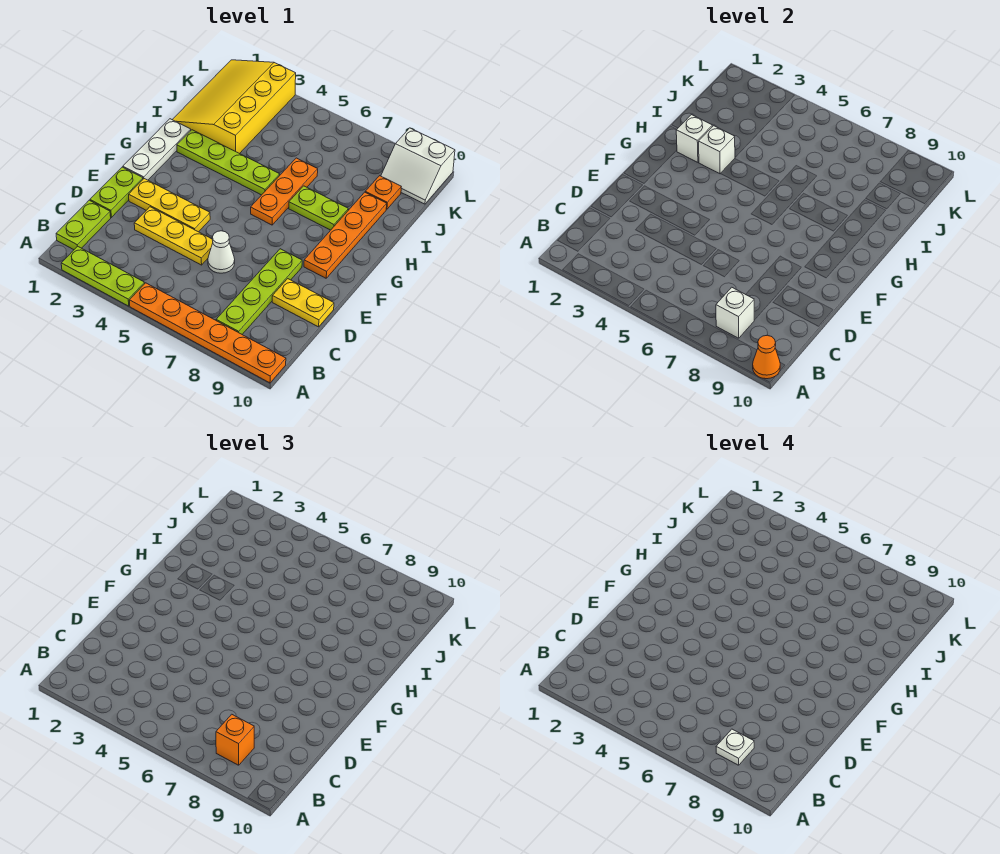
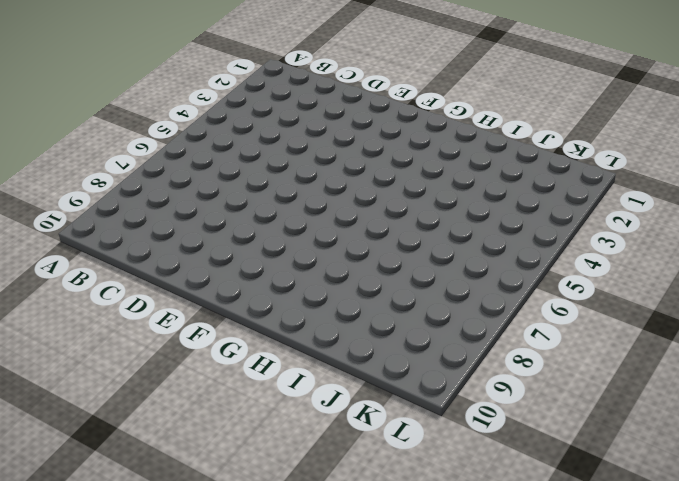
none -> lime plate A2:A4 level 1
none -> orange plate A5:A10 level 1
none -> lime plate B1:C1 level 1

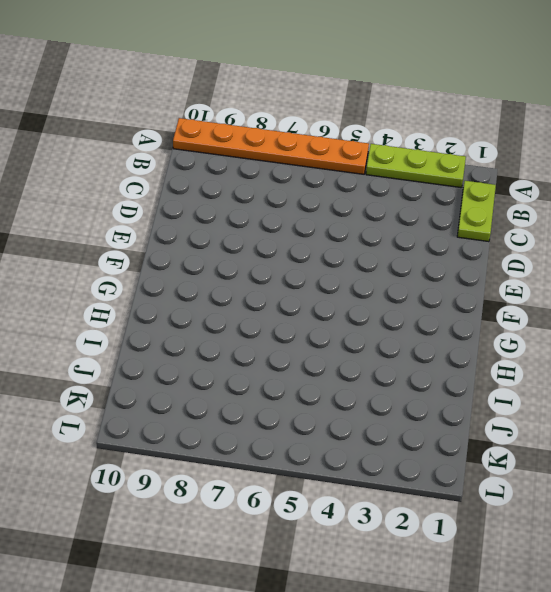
none -> lime plate B8:E8 level 1
none -> lime plate D1:E1 level 1
none -> yellow plate D3:D5 level 1

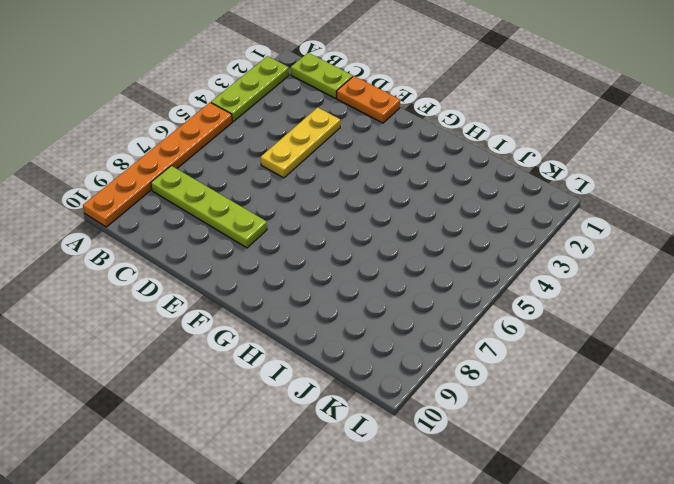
orange plate D1:E1 level 1 -> lime plate D1:E1 level 1
none -> white cone D6 level 1
none -> yellow plate D9:D10 level 1
none -> yellow plate E2:E4 level 1

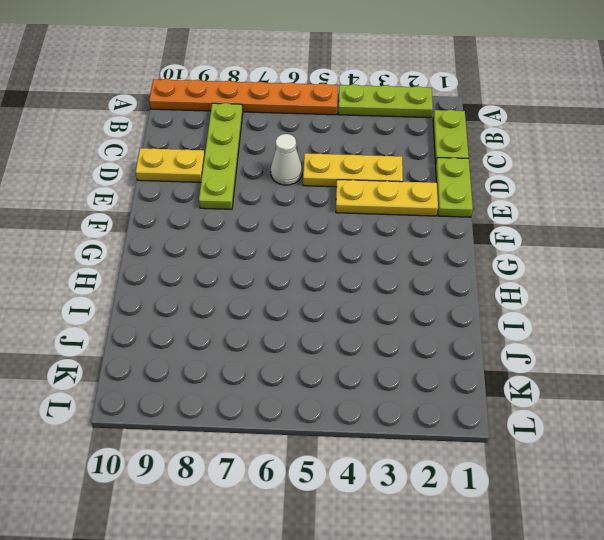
none -> white plate F1:H1 level 1
none -> orange plate F9:I9 level 1
none -> orange plate G6:I6 level 1

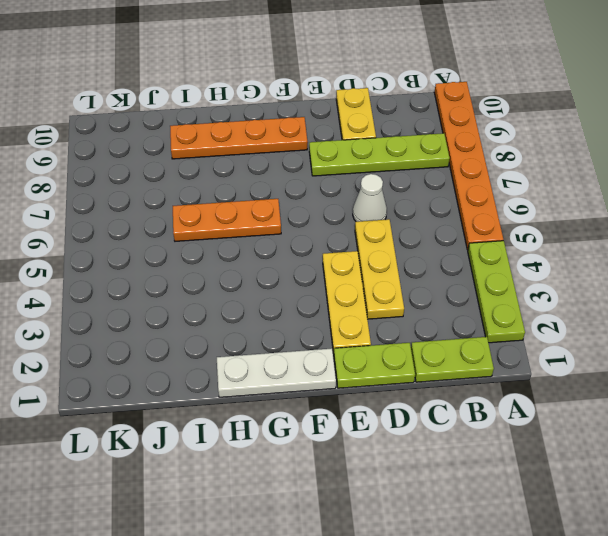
none -> lime plate H2:H5 level 1
none -> lime plate H7:H8 level 1
none -> yellow slope I1:L3 level 1 top 3

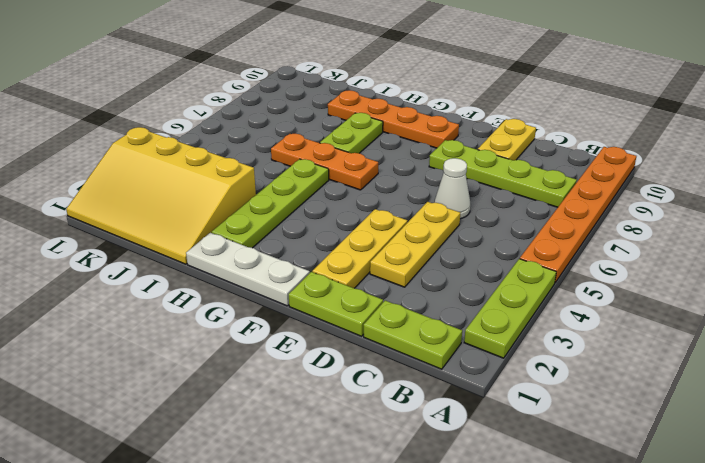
none -> orange plate J9 level 1
none -> white slope K9:L10 level 1 top L
none -> orange cone A10 level 2

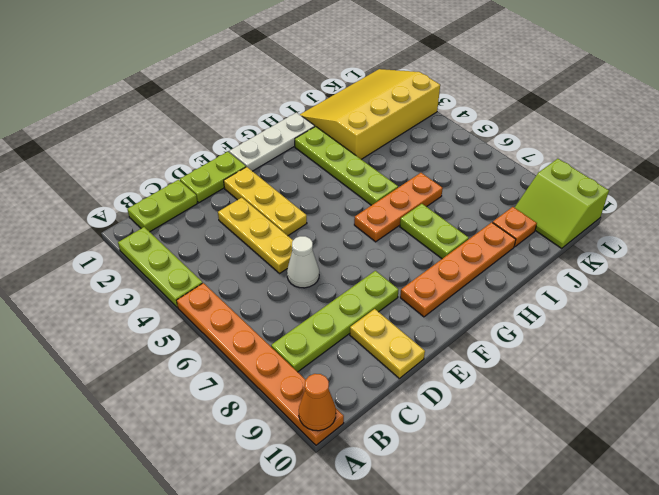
lime slope K9:L10 level 1 top L -> white slope K9:L10 level 1 top L
none -> white brick B8 level 2
none -> white brick H2 level 2
none -> white brick H3 level 2

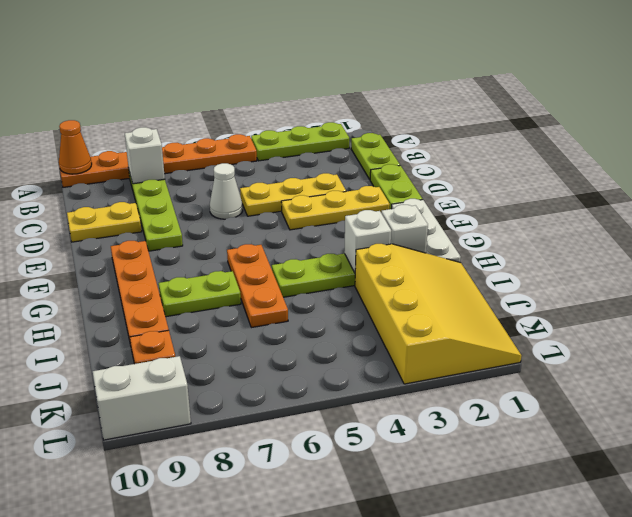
none -> orange brick B8 level 3
none -> white plate B8 level 4

